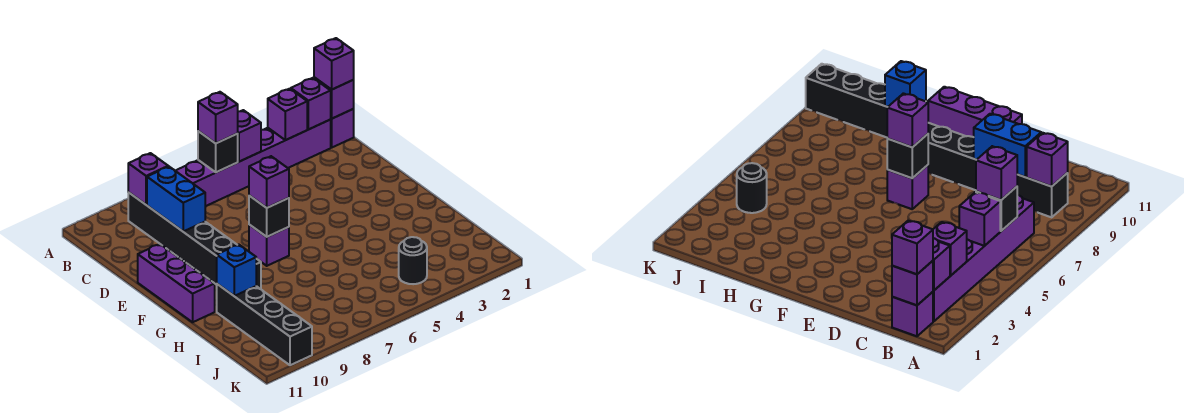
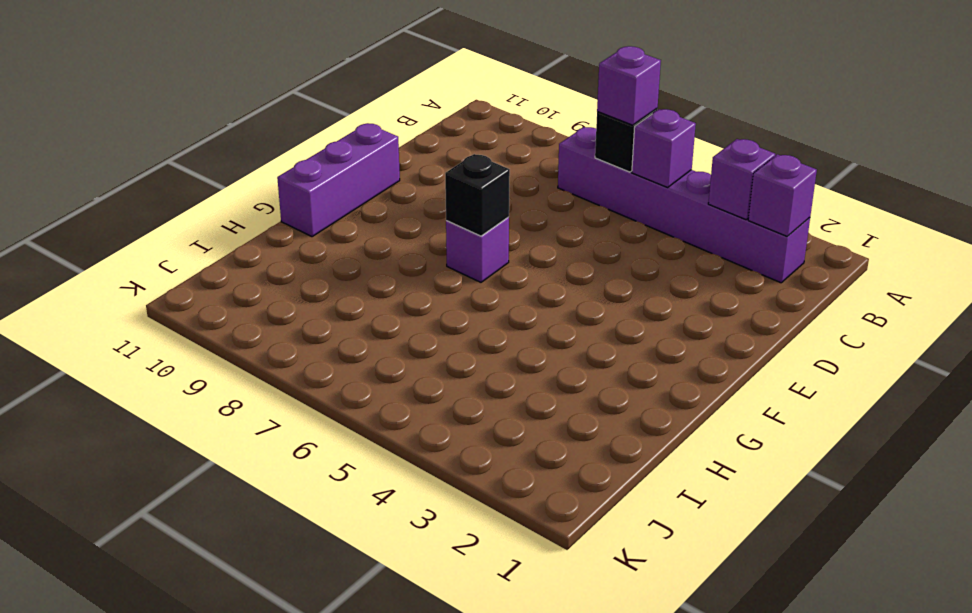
none -> purple brick B1 level 1
none -> black brick B9:G9 level 1
none -> black brick H10:K10 level 1

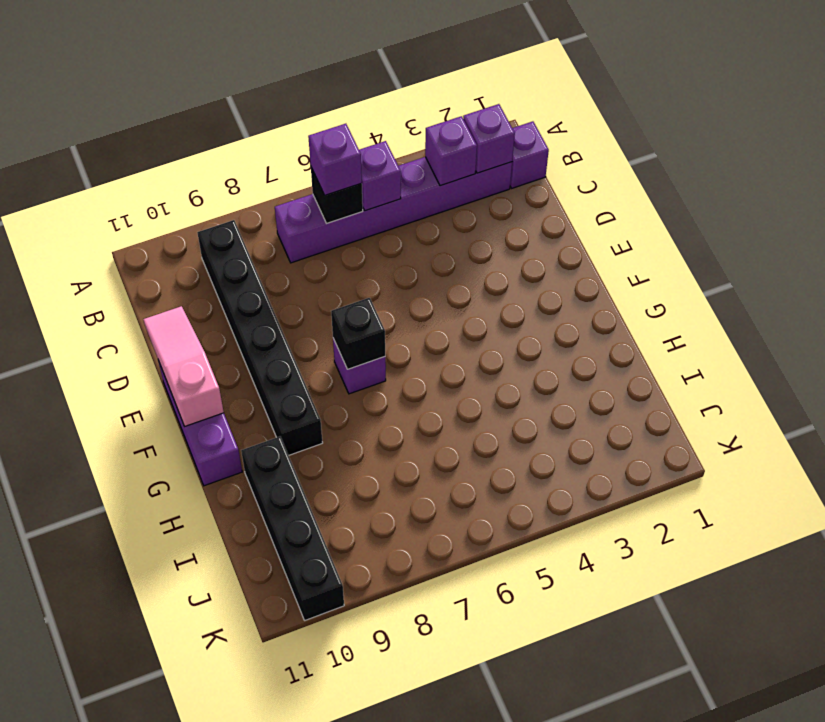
pink slope D11:F11 level 2 top F -> none
none -> black round brick J4 level 1
none -> purple brick B1 level 2
none -> purple brick B9 level 2

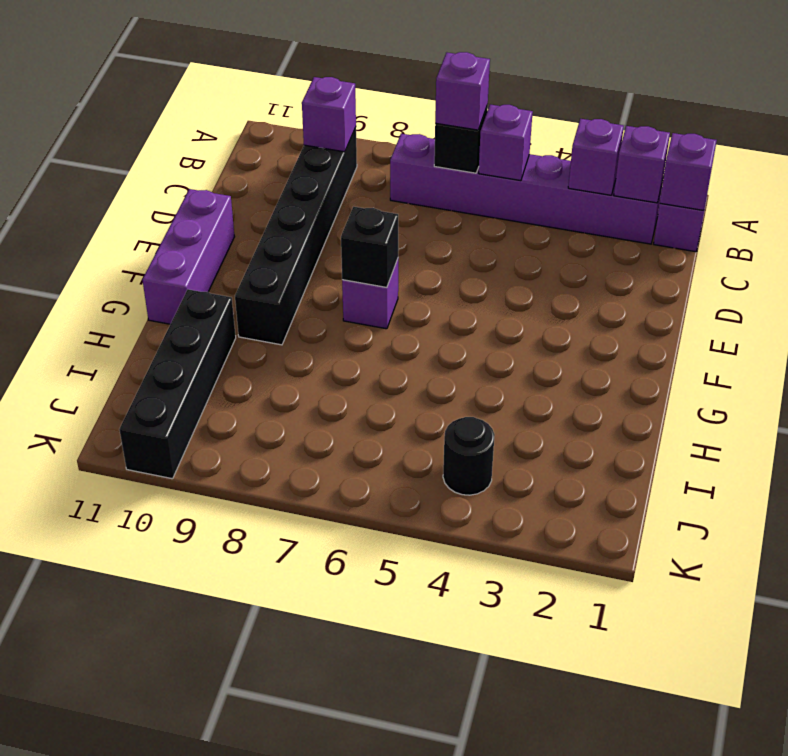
none -> blue brick C9:D9 level 2
none -> blue brick H10 level 2
none -> purple brick B1 level 3

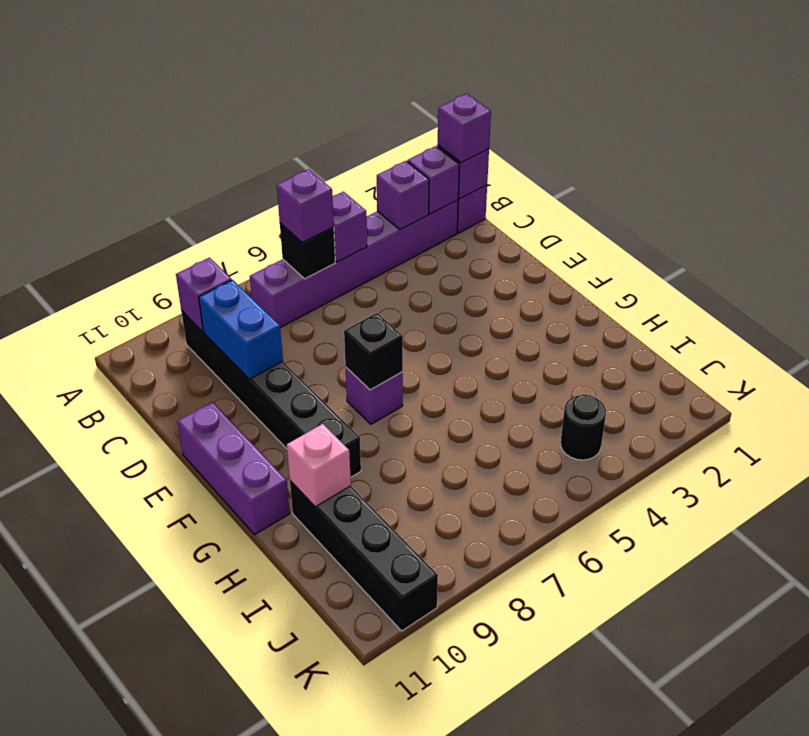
pink brick H10 level 2 -> blue brick H10 level 2
none -> purple brick F7 level 3

